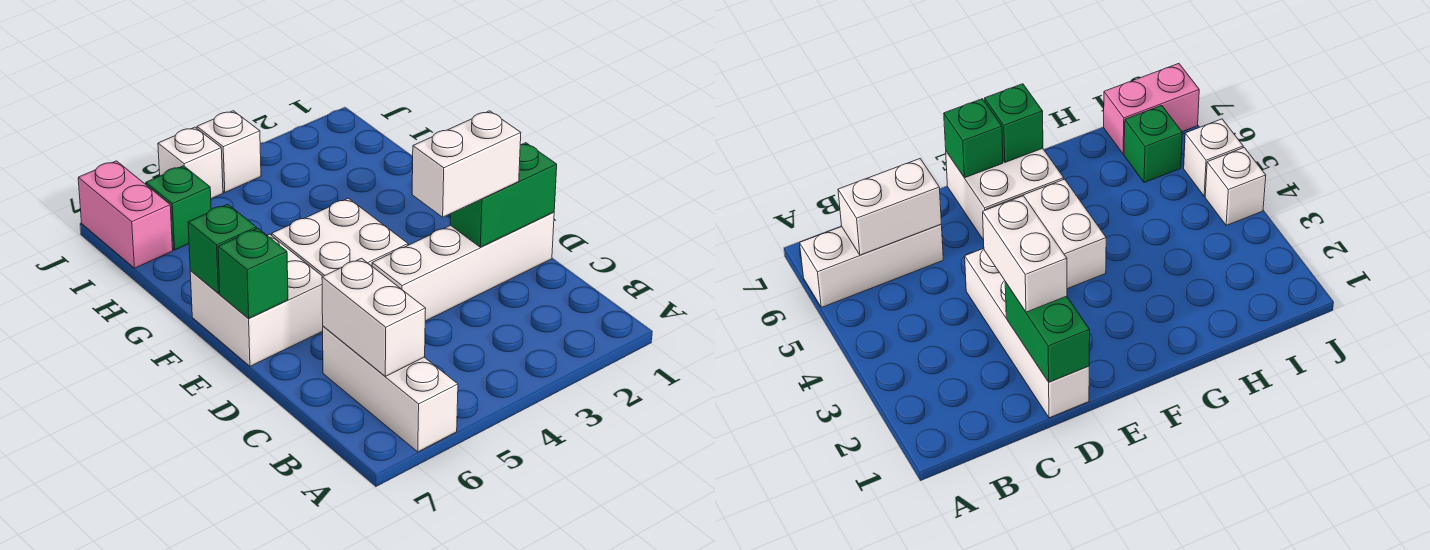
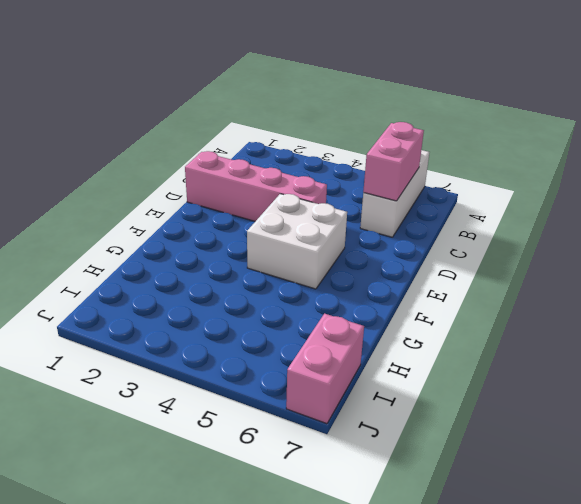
pink brick B6:C6 level 2 -> white brick B6:C6 level 2
pink brick D1:D4 level 1 -> white brick D1:D4 level 1
none -> white brick E6:F7 level 1
none -> green brick I6 level 1
none -> white brick J4 level 1

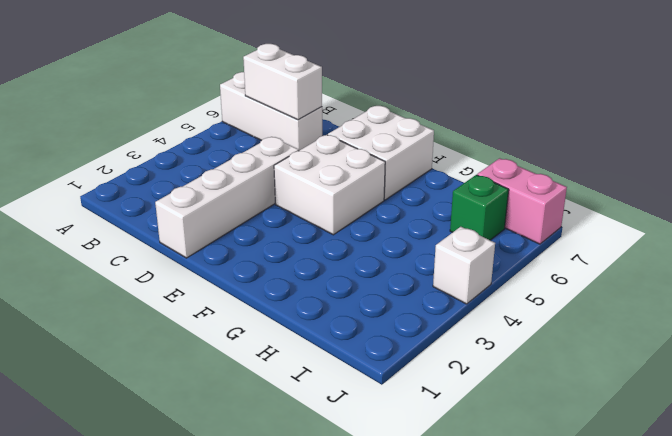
none -> white brick J5 level 1
none -> green brick D1:D2 level 2
none -> green brick E7 level 2

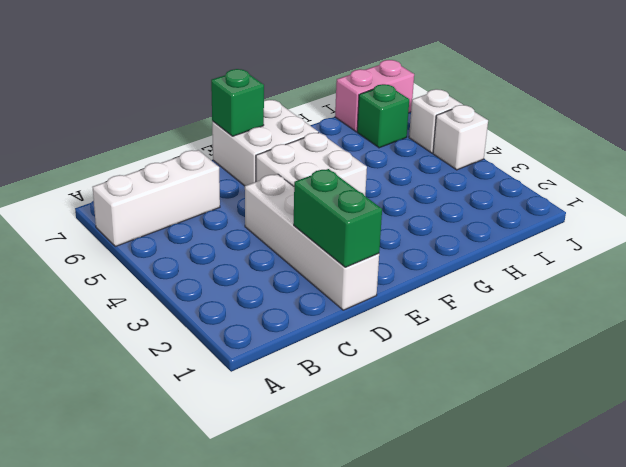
none -> white brick B6:C6 level 2
none -> green brick F7 level 2
none -> white brick D2:D3 level 3

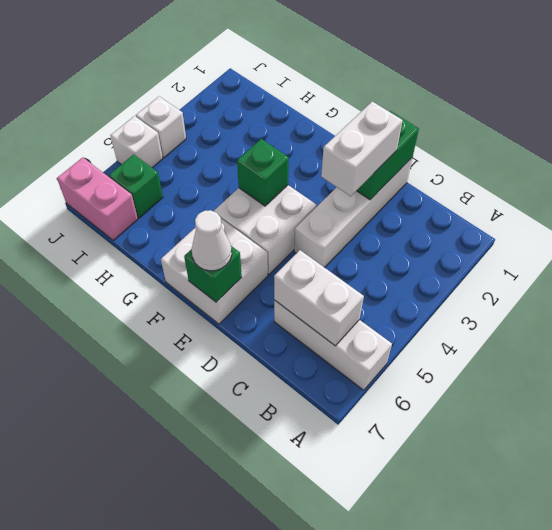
white cone E7 level 3 -> none
green brick F4 level 2 -> green brick F7 level 2

